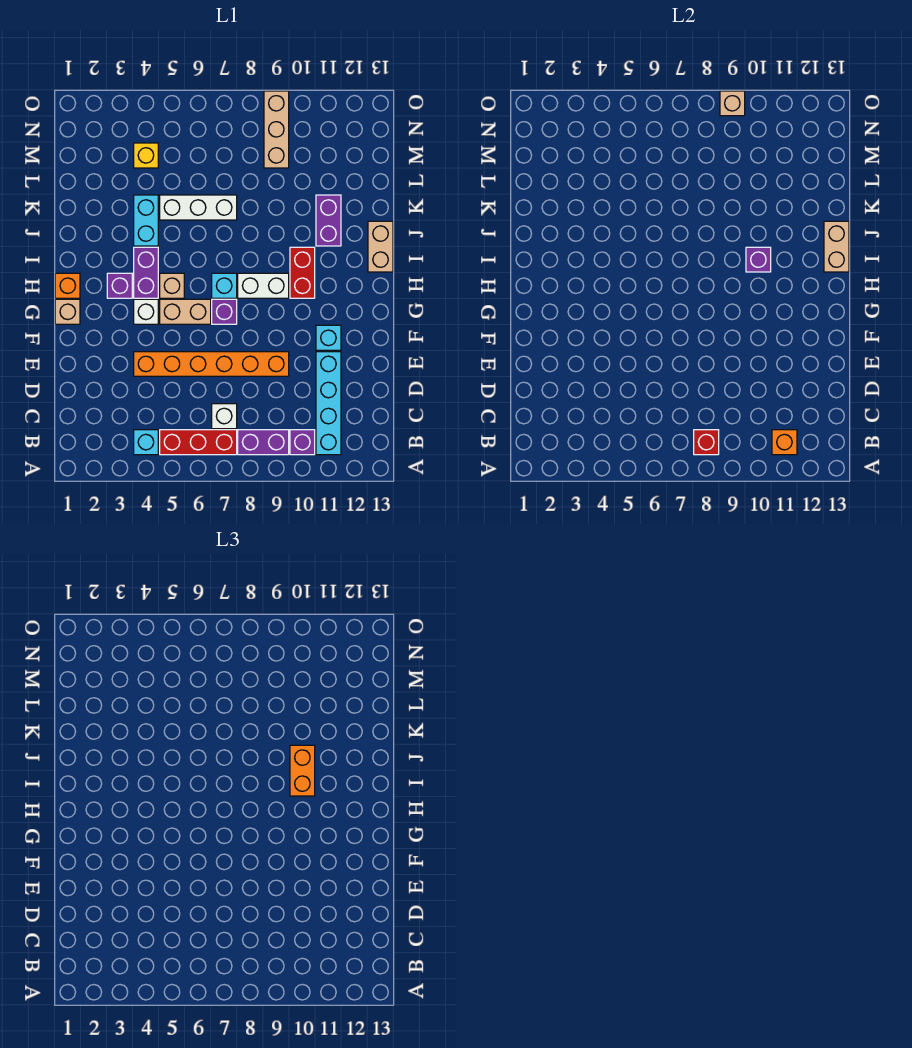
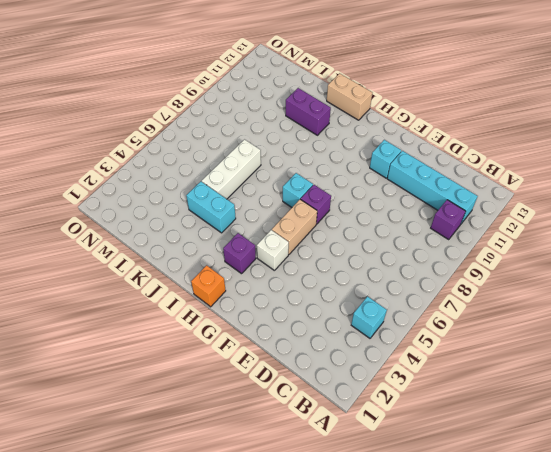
none -> red brick B5:B7 level 1
none -> purple brick B8:B9 level 1
none -> white brick C7 level 1
none -> orange brick E4:E9 level 1

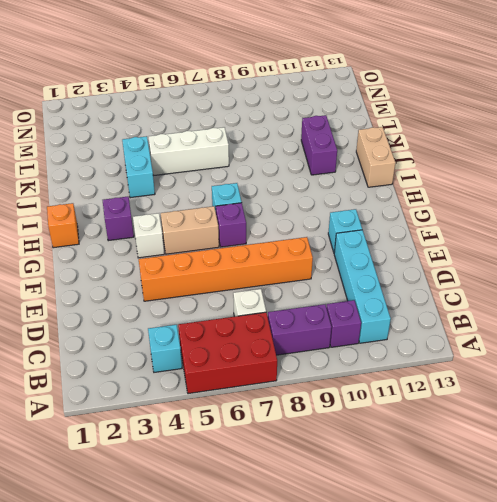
red brick A5:B7 level 1 -> red brick B5:B7 level 1
none -> tan brick G1 level 1
none -> purple brick H4:I4 level 1
none -> tan brick H5 level 1
none -> white brick H8:H9 level 1

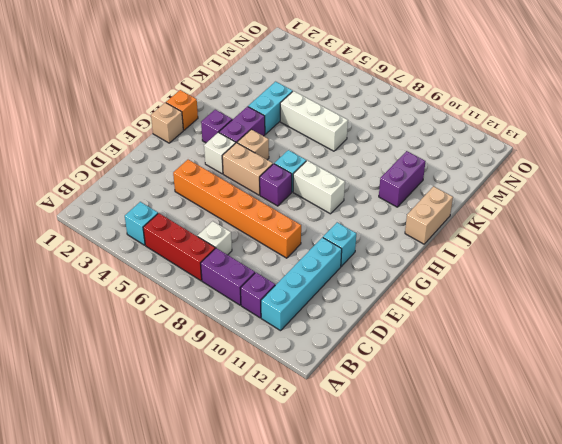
none -> red brick H10:I10 level 1
none -> yellow brick M4 level 1
none -> tan brick M9:O9 level 1
none -> red brick B8 level 2

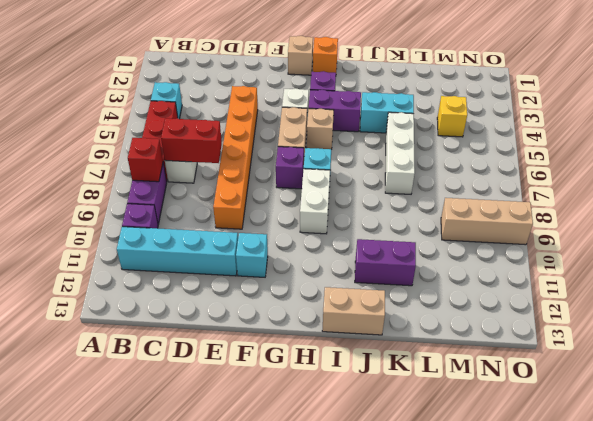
red brick C7:D7 level 2 -> red brick H10:I10 level 1
none -> orange brick B11 level 2
none -> purple brick I10 level 2
none -> tan brick I13:J13 level 2
none -> tan brick O9 level 2

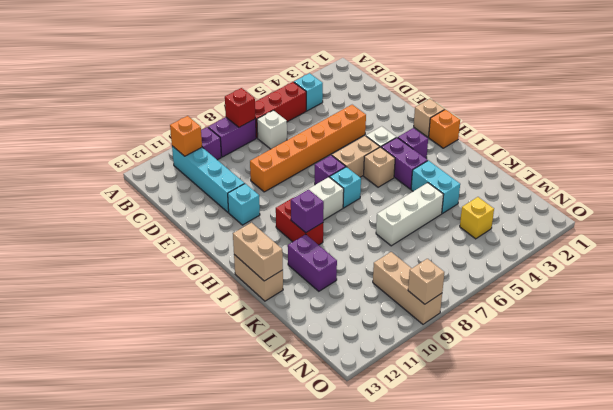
none -> orange brick I10:J10 level 3

